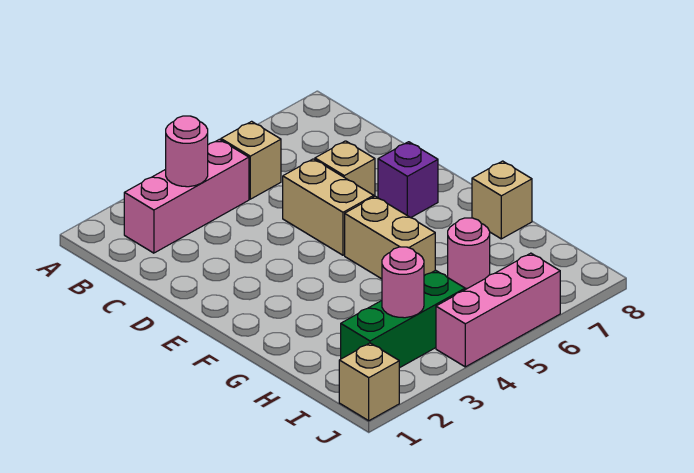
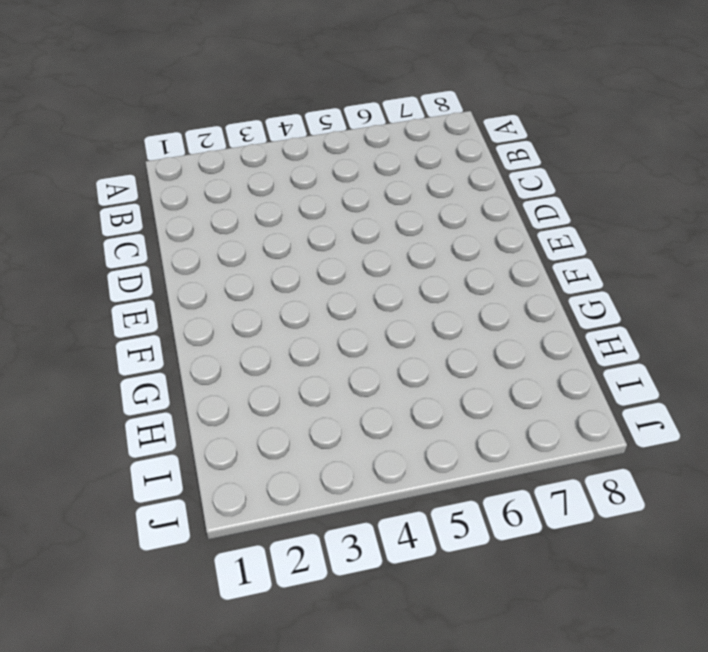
none -> pink brick B2:B4 level 1
none -> tan brick B5 level 1
none -> tan brick D5:E5 level 1

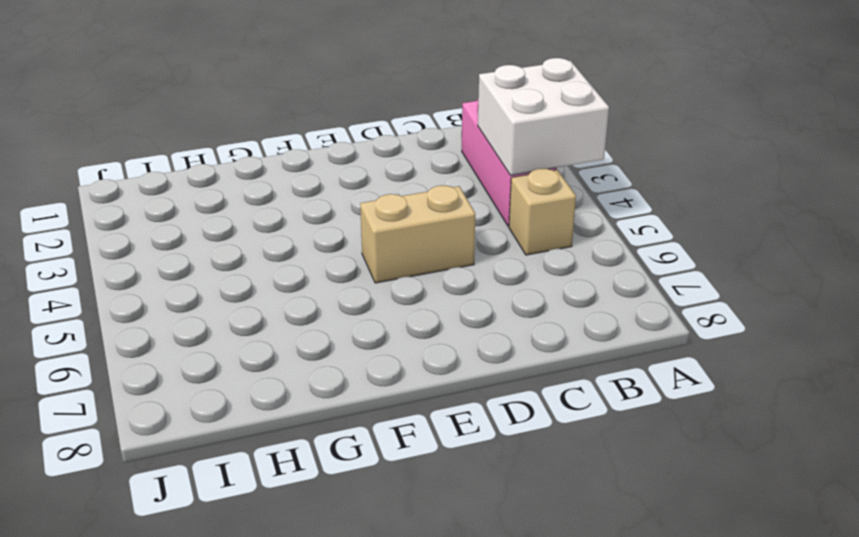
white brick A3:B4 level 2 -> pink round brick B3 level 2
none -> tan brick D6 level 1
none -> purple brick E7 level 1
none -> tan brick F5:G5 level 1

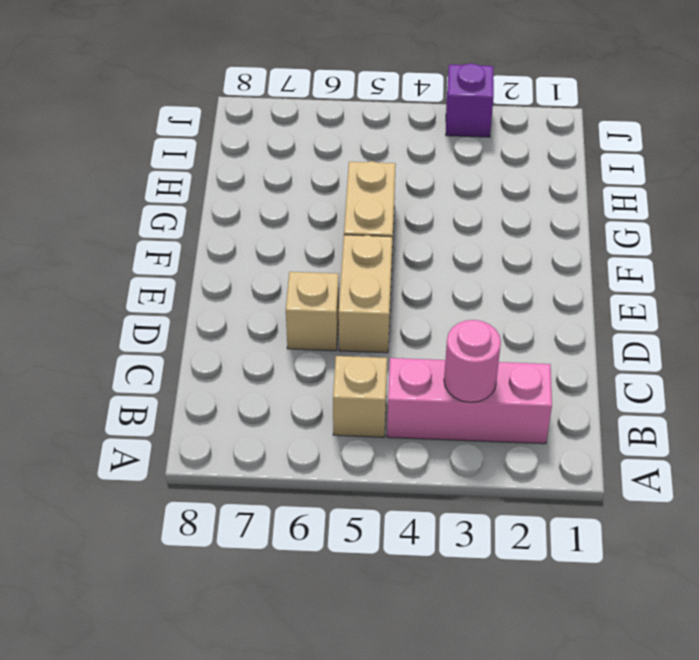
purple brick J3 level 1 -> purple brick E7 level 1
none -> tan brick G8 level 1
none -> pink round brick H6 level 1
none -> green brick I2:I4 level 1

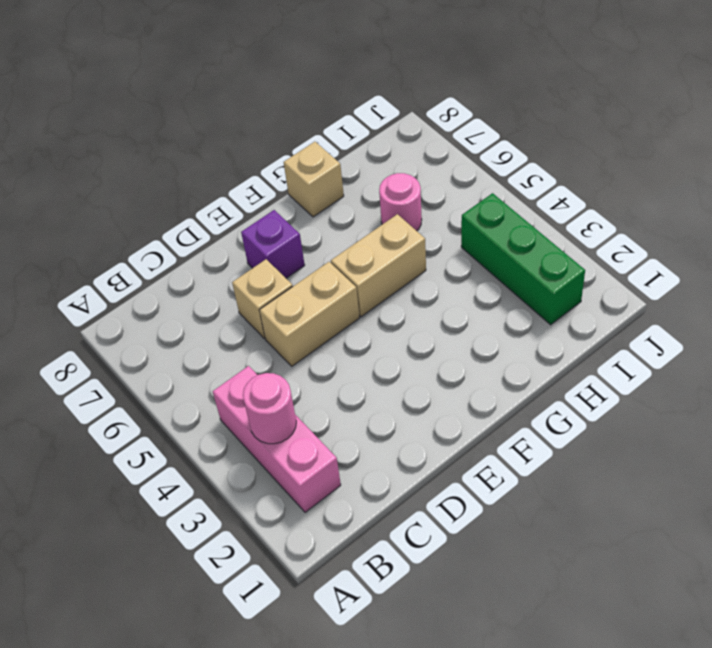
none -> tan brick B5 level 1
none -> tan brick J1 level 1
none -> pink brick J4:J6 level 1

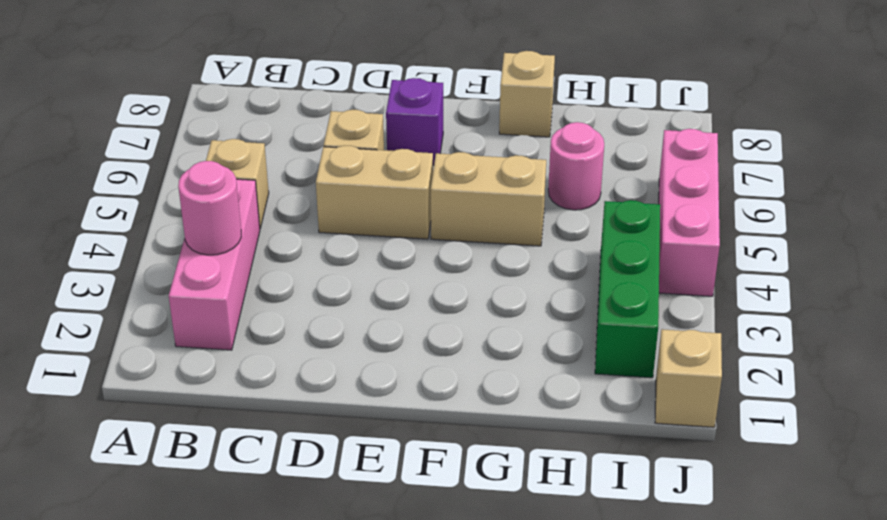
none -> pink round brick I3 level 2

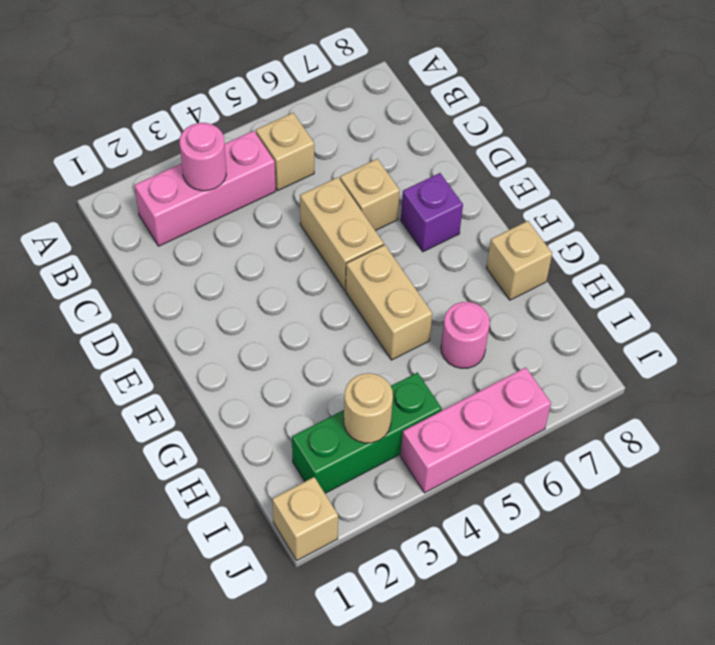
tan round brick I3 level 2 -> pink round brick I3 level 2

